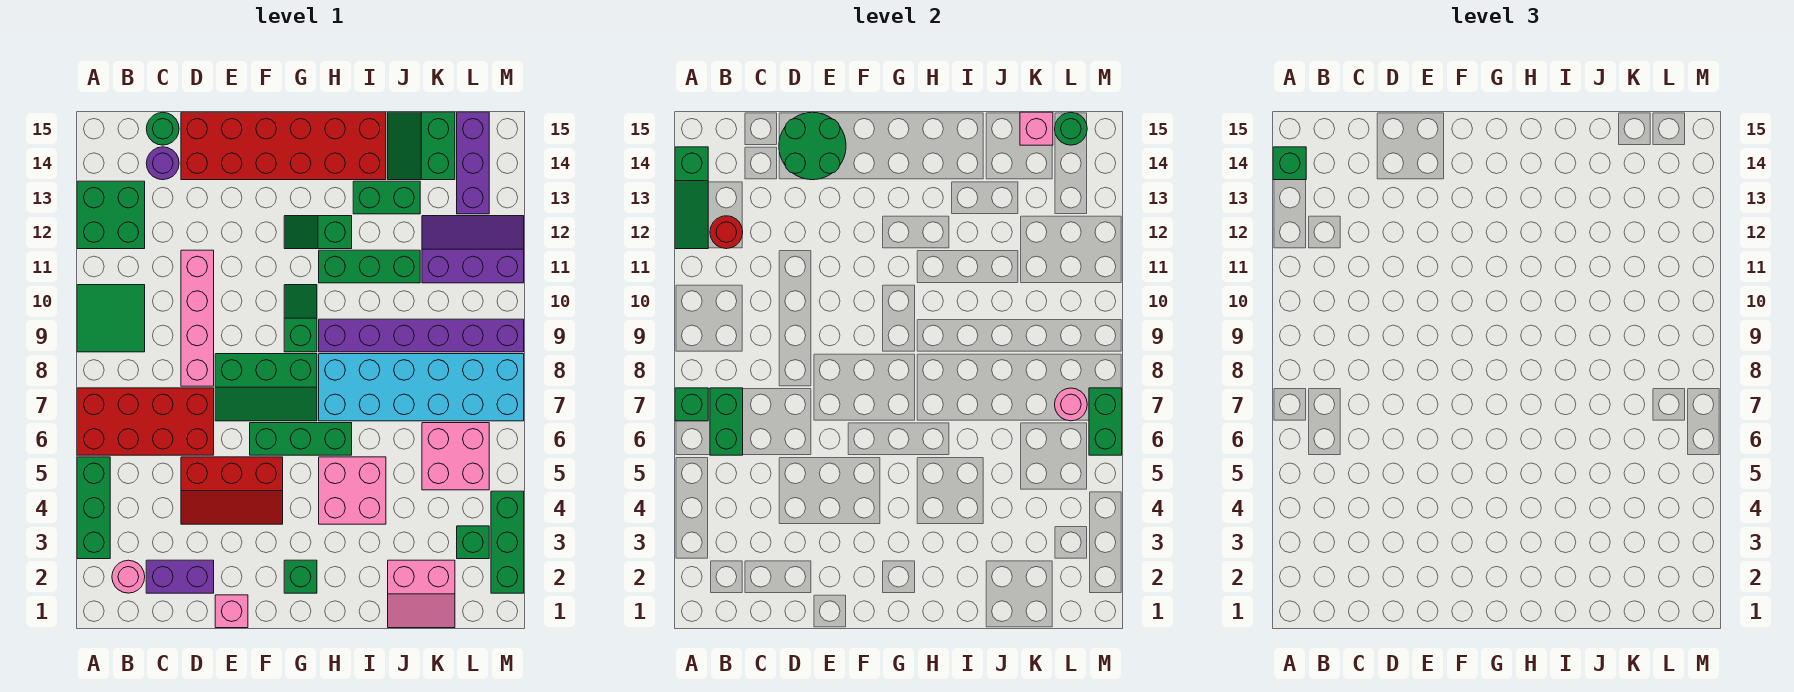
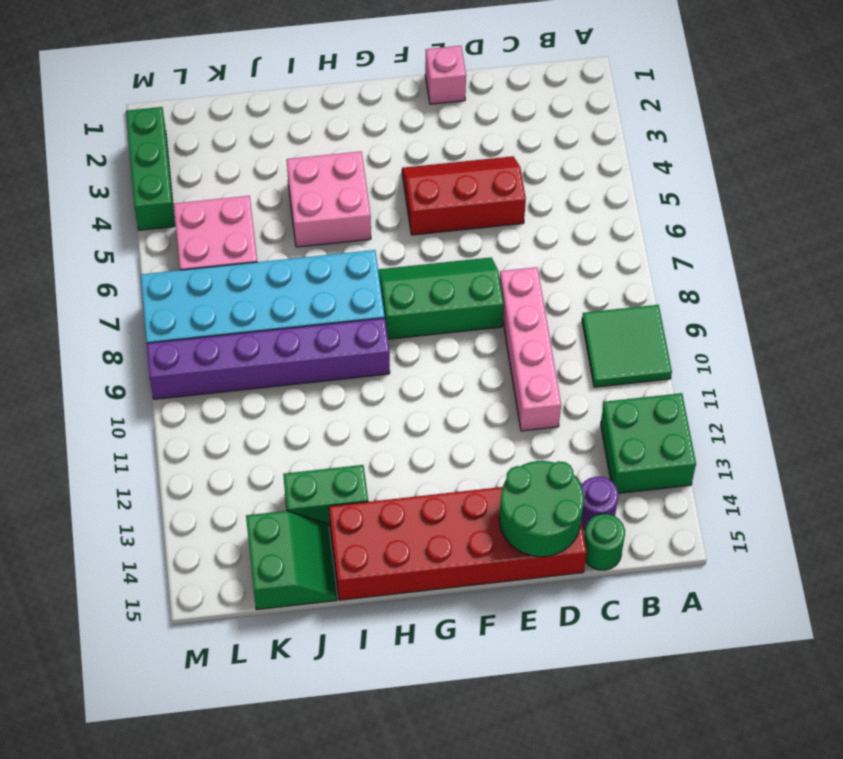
none -> green brick A3:A5 level 1
none -> red brick A6:D7 level 1
none -> pink round brick B2 level 1
none -> purple brick C2:D2 level 1

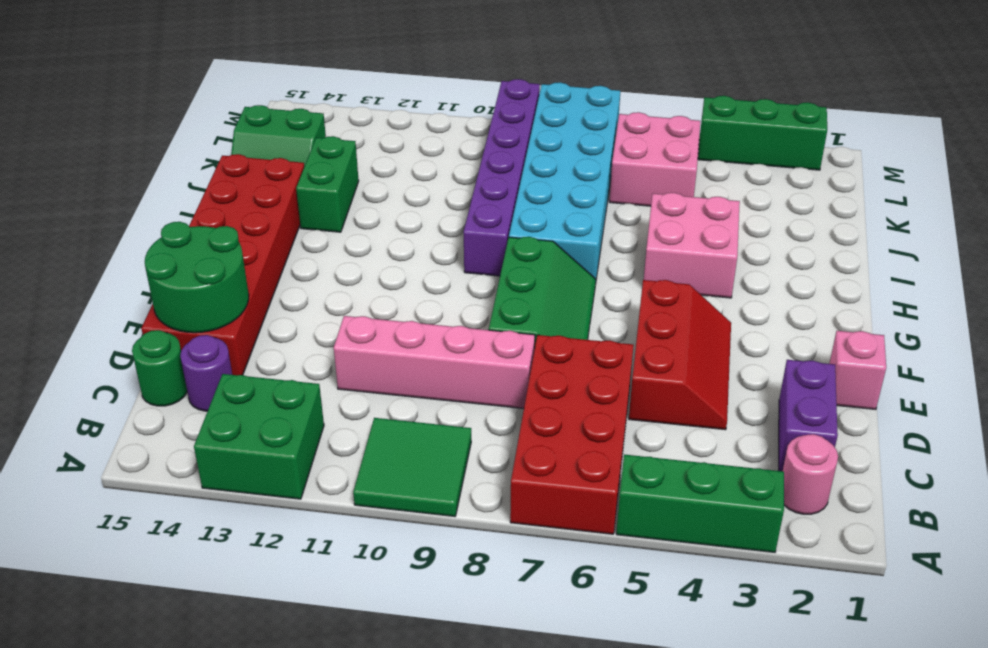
none -> green brick F6:H6 level 1
none -> green brick G2 level 1
none -> green slope G9:G10 level 1 top 9
none -> green slope G12:H12 level 1 top H

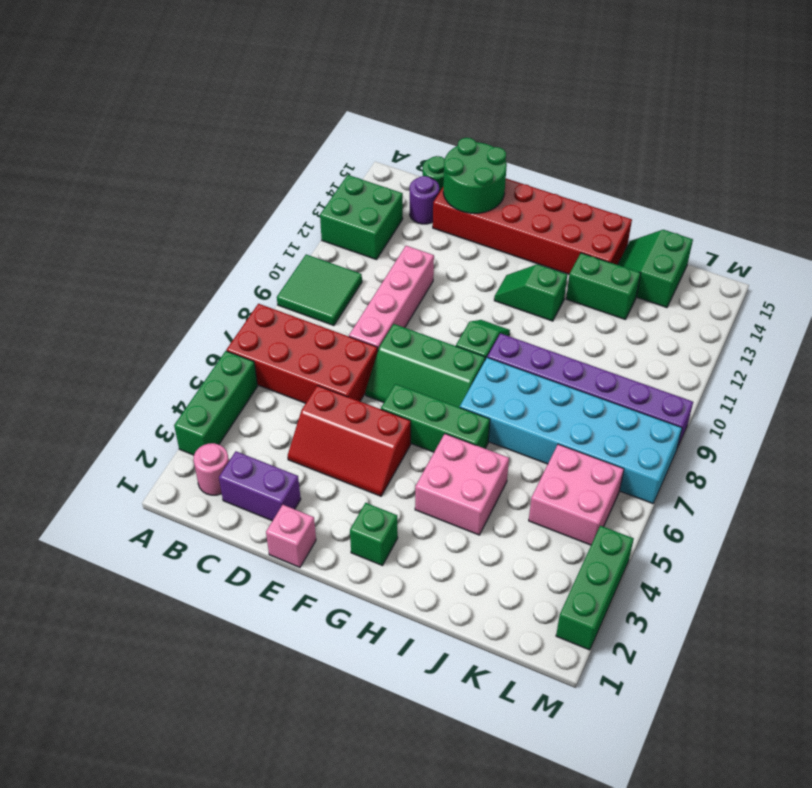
none -> green brick H11:J11 level 1
none -> pink slope J1:K2 level 1 top 2
none -> purple slope K11:M12 level 1 top 11
none -> green brick L3 level 1

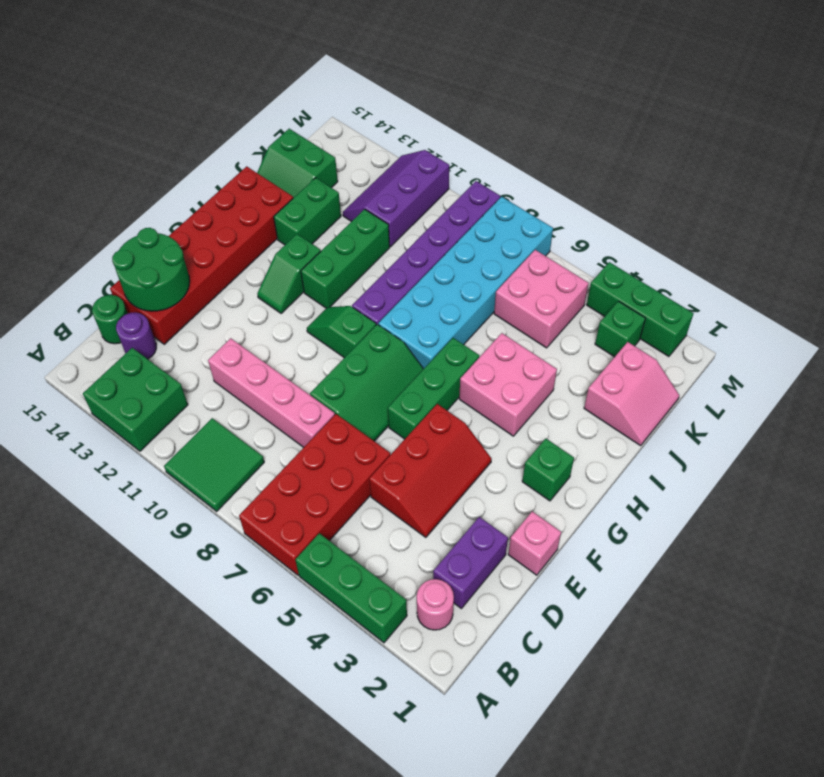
none -> purple brick L13:L15 level 1
none -> green brick A7 level 2
none -> green slope A12:A14 level 2 top 14
none -> green brick B6:B7 level 2

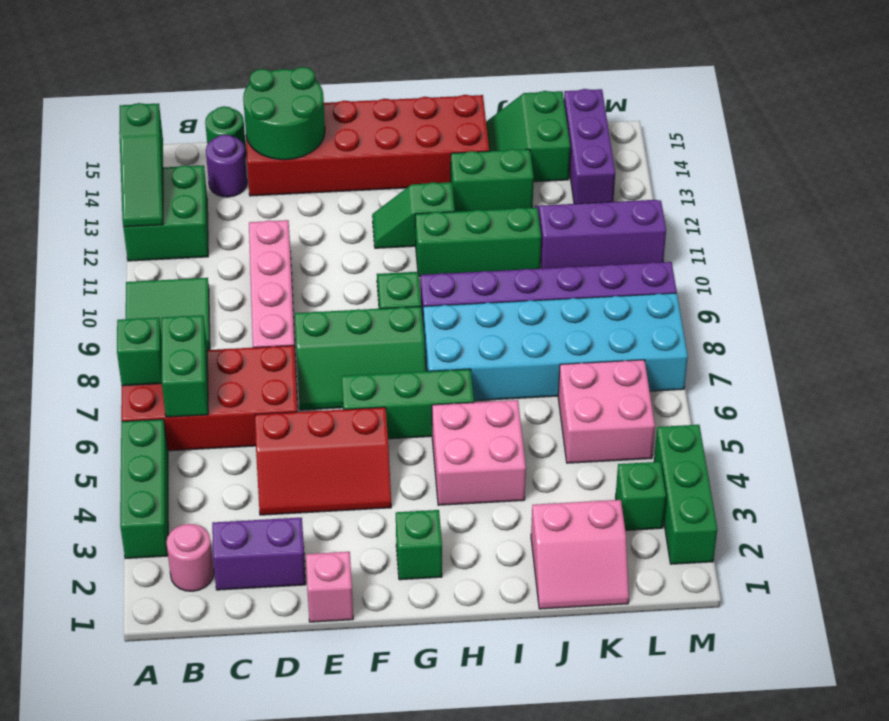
none -> red round brick B12 level 2
none -> pink brick K15 level 2
none -> pink round brick L7 level 2
none -> green round brick L15 level 2

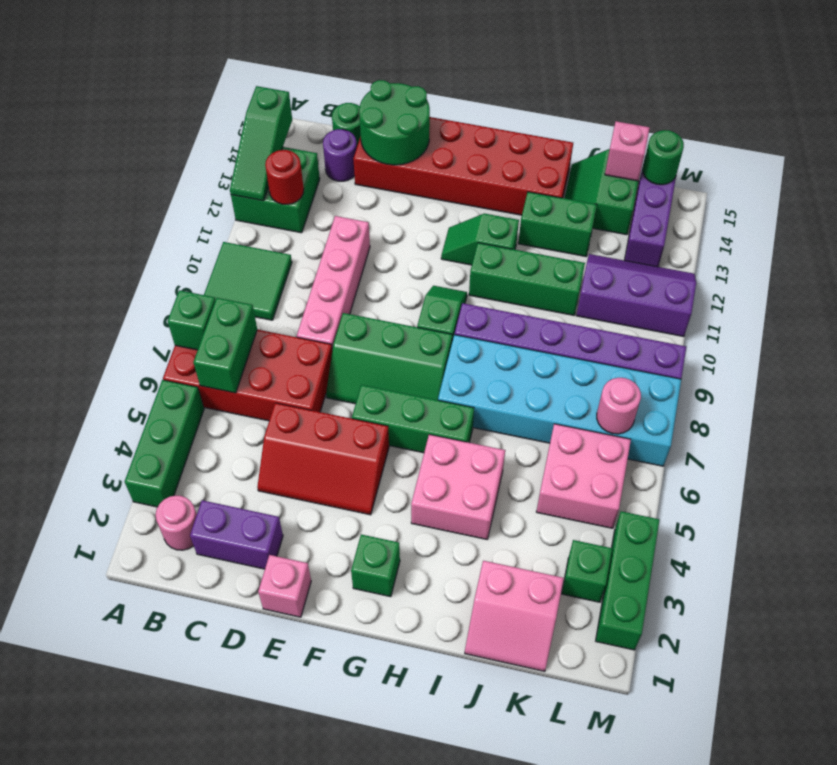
none -> green brick M6:M7 level 2
none -> green brick A14 level 3

